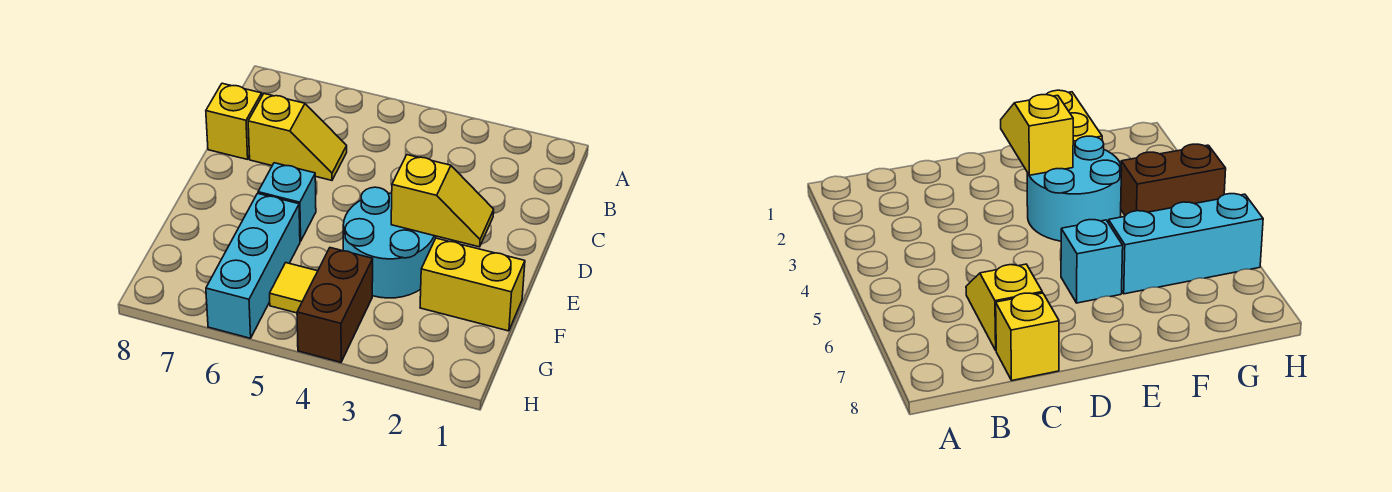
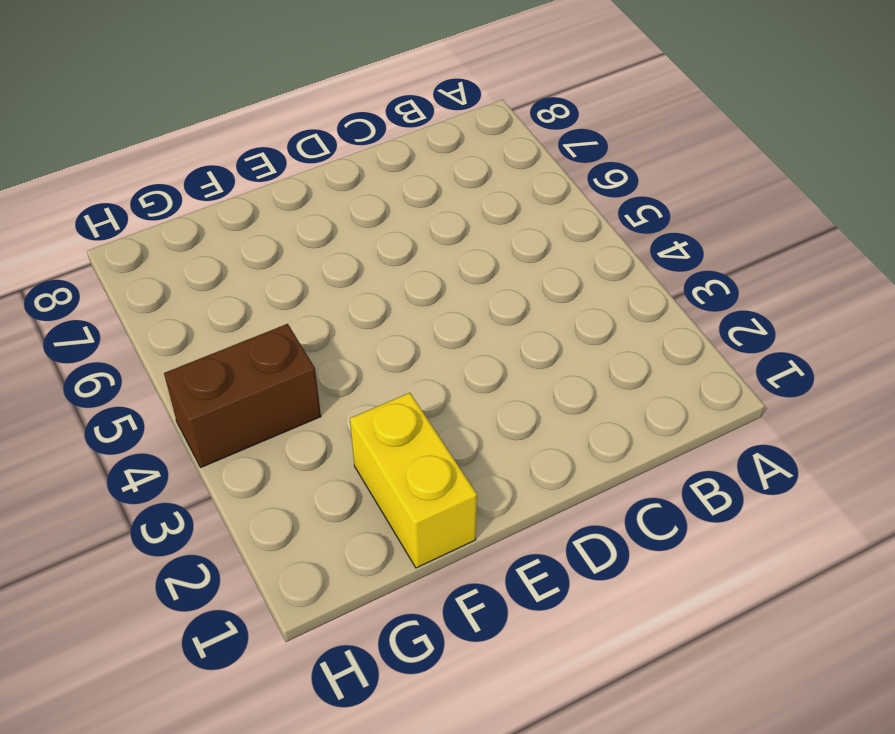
none -> yellow slope C6:C7 level 1 top 7
none -> yellow brick C8 level 1

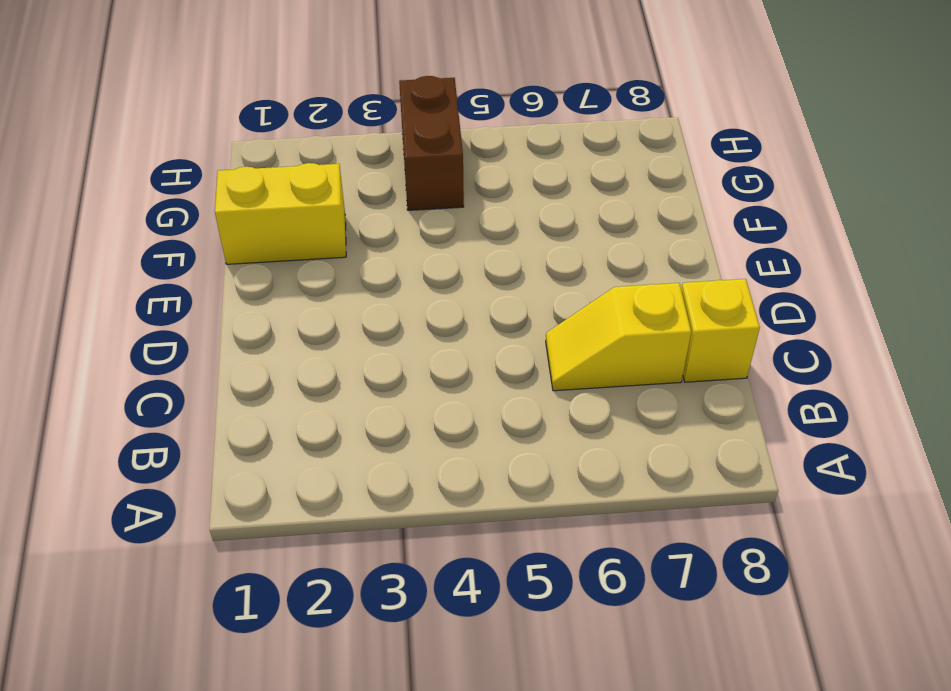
none -> cyan round brick E3:F4 level 1
none -> cyan brick E6 level 1

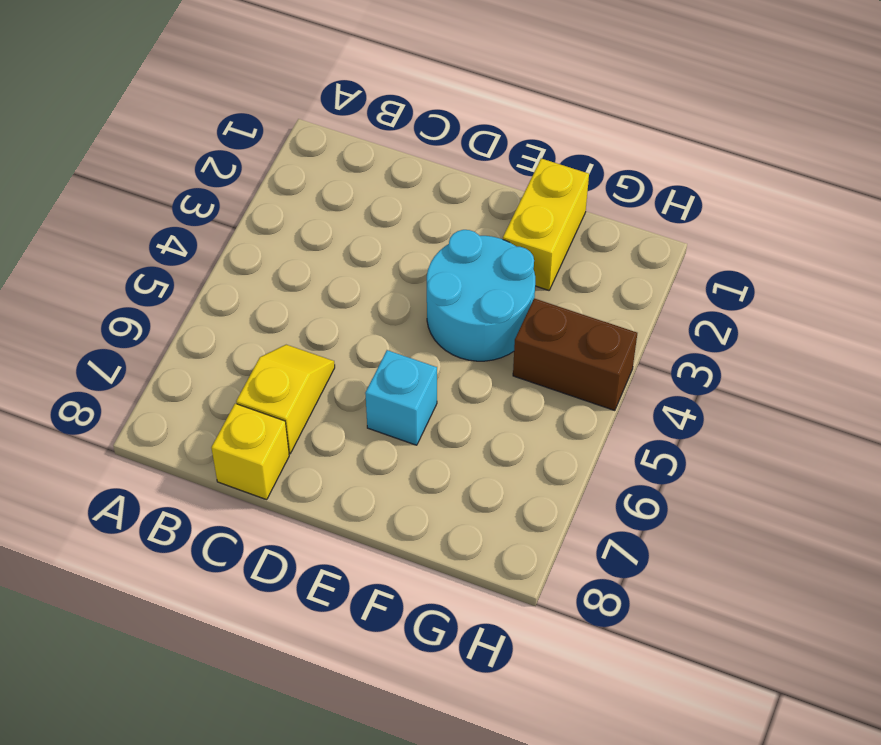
none -> cyan brick F6:H6 level 1
none -> yellow tile G5 level 1

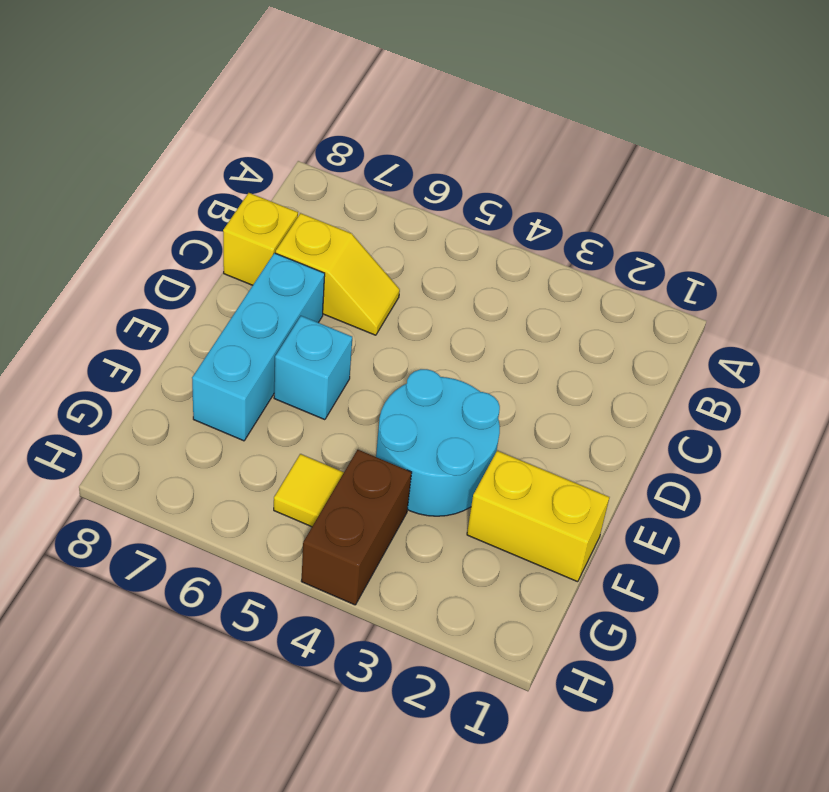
cyan brick D7:F7 level 1 -> cyan brick F6:H6 level 1
none -> yellow slope E2:E3 level 2 top 3

